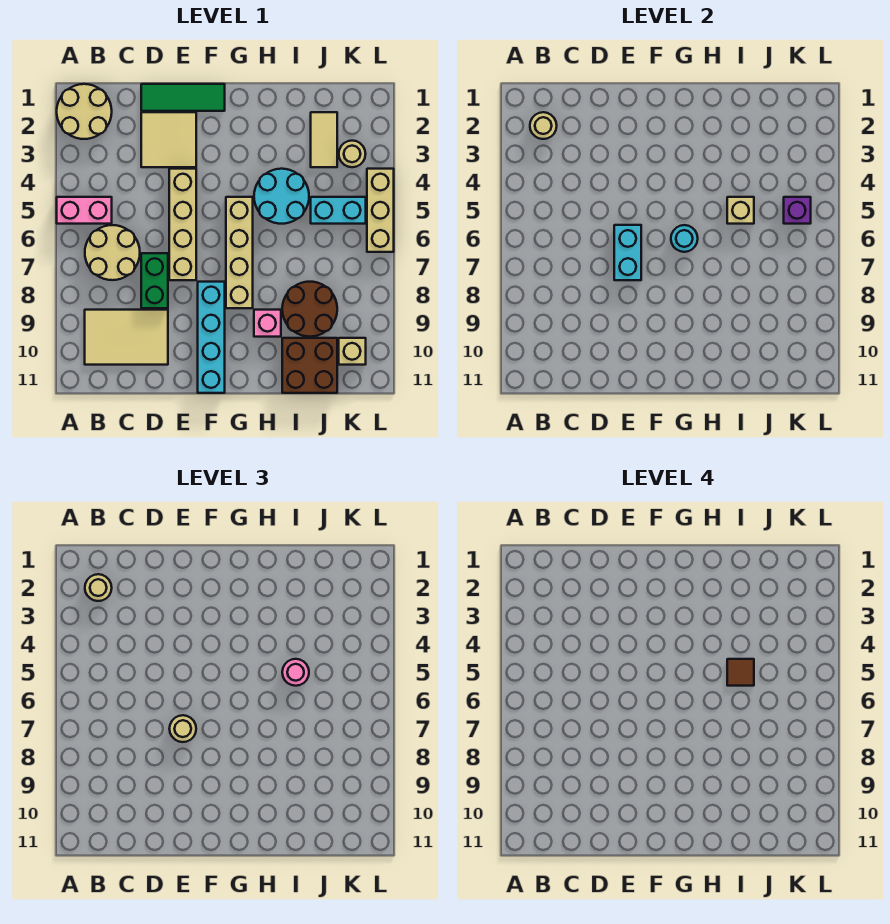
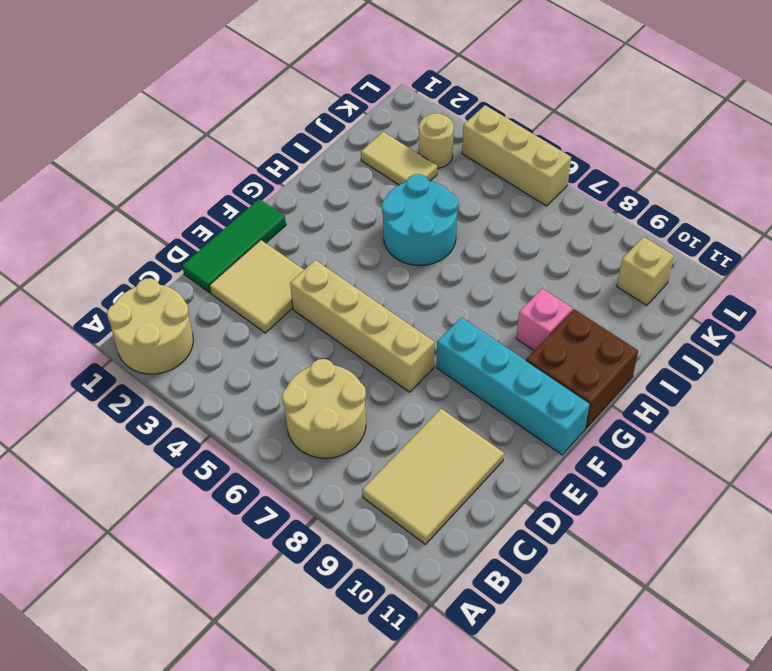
brown brick G10:H11 level 1 -> brown brick I10:J11 level 1
none -> pink brick A5:B5 level 1
none -> green brick D7:D8 level 1
none -> tan brick G5:G8 level 1

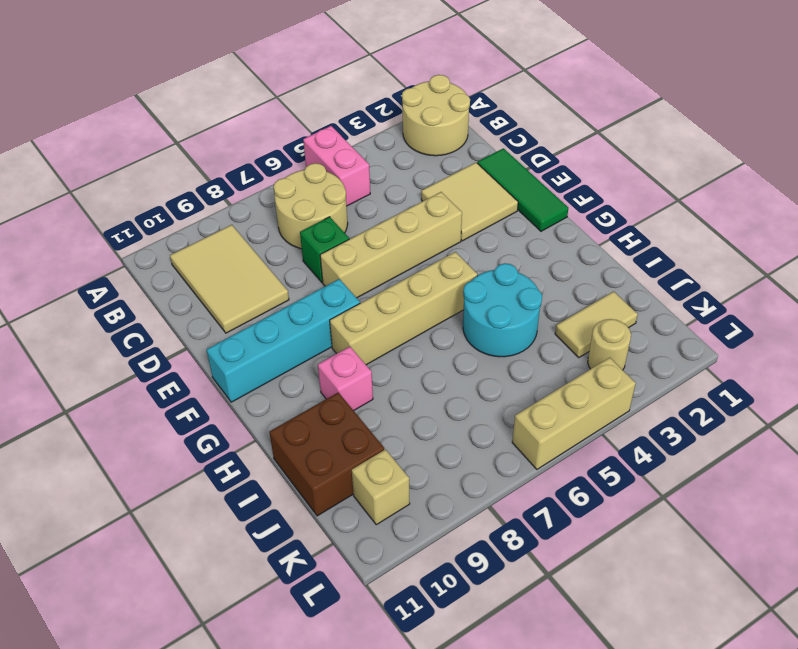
green brick D7 level 1 -> green brick D7:D8 level 1
none -> brown round brick I8:J9 level 1
none -> cyan brick J5:K5 level 1
none -> tan round brick B2 level 2

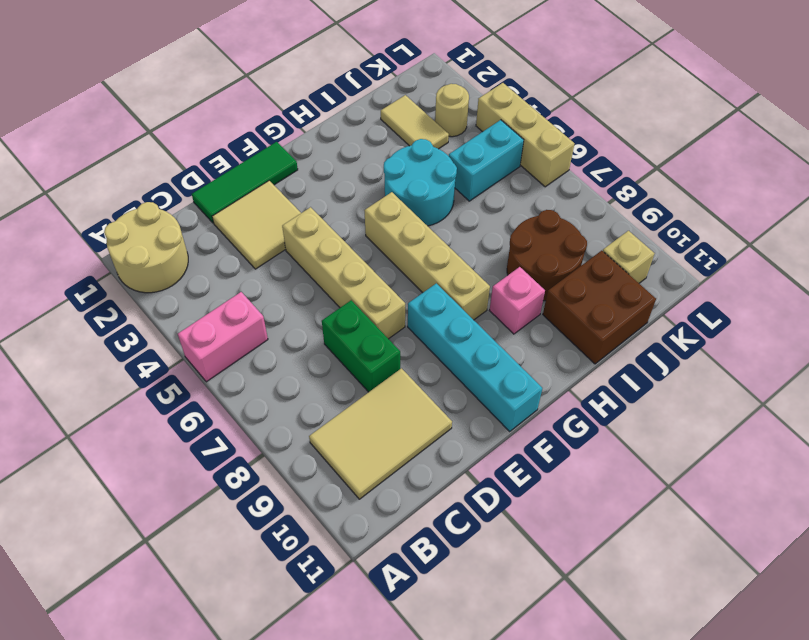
none -> tan round brick B6:C7 level 1
none -> tan round brick B2 level 2
none -> cyan brick E6:E7 level 2

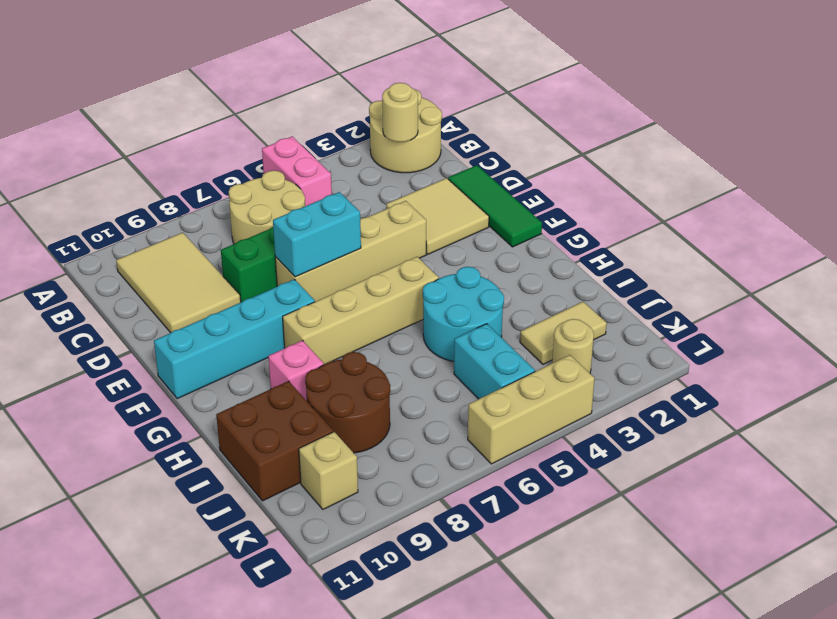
none -> cyan round brick G6 level 2
none -> tan brick I5 level 2
none -> purple brick K5 level 2

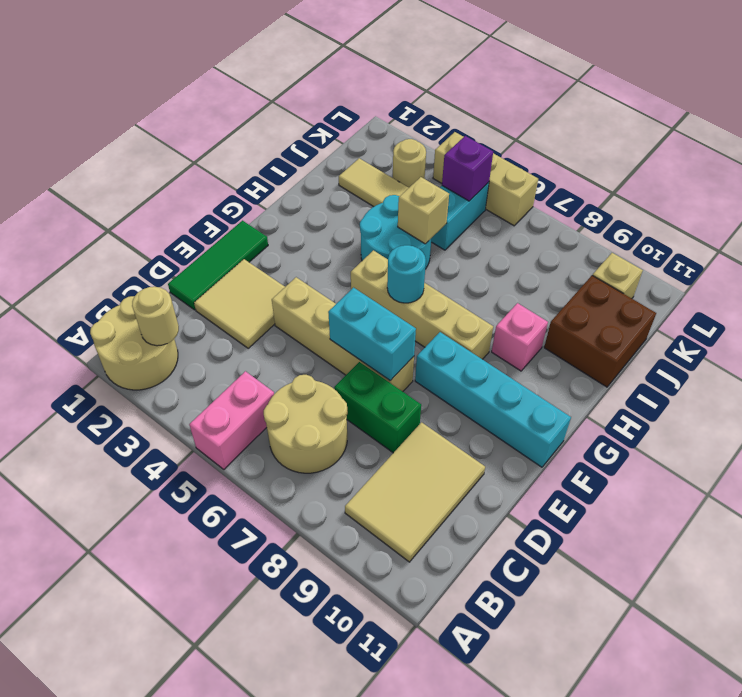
none -> brown round brick I8:J9 level 1
none -> tan round brick B2 level 3
none -> tan round brick E7 level 3

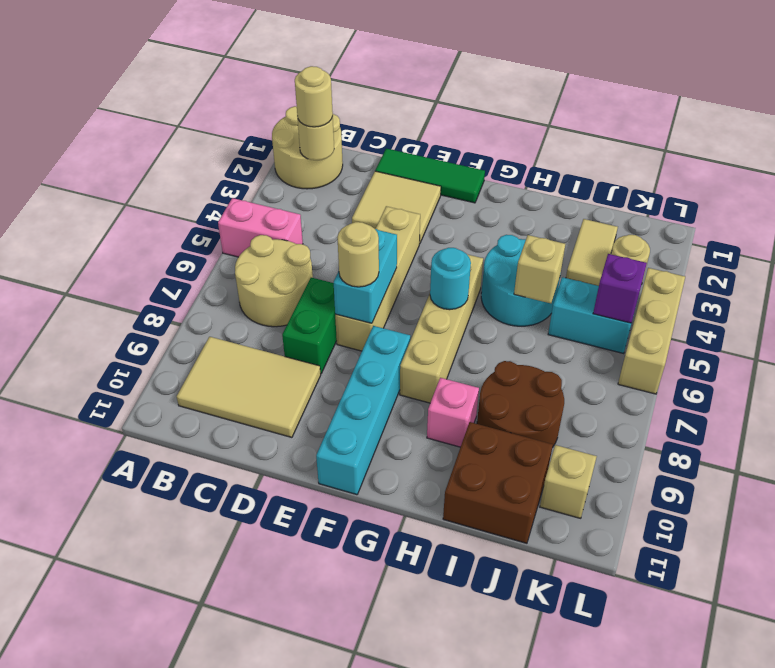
none -> pink round brick I5 level 3
none -> brown tile I5 level 4

